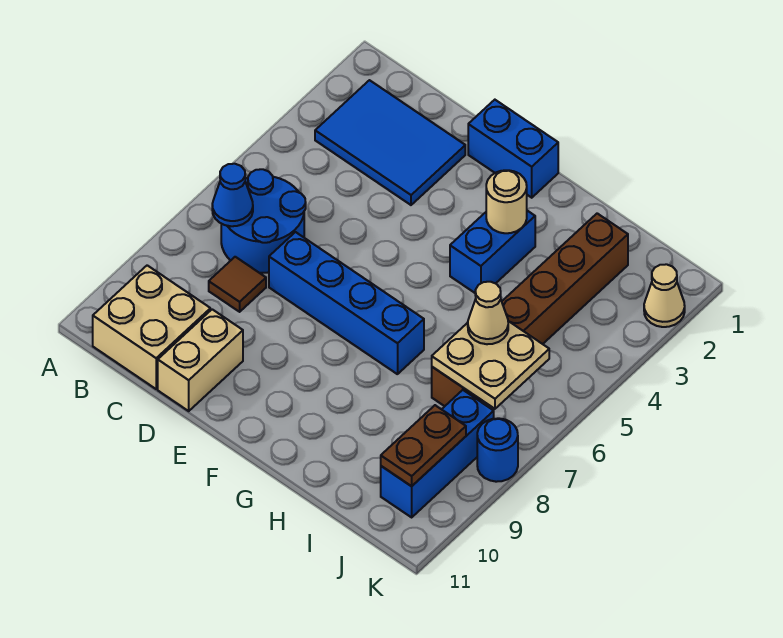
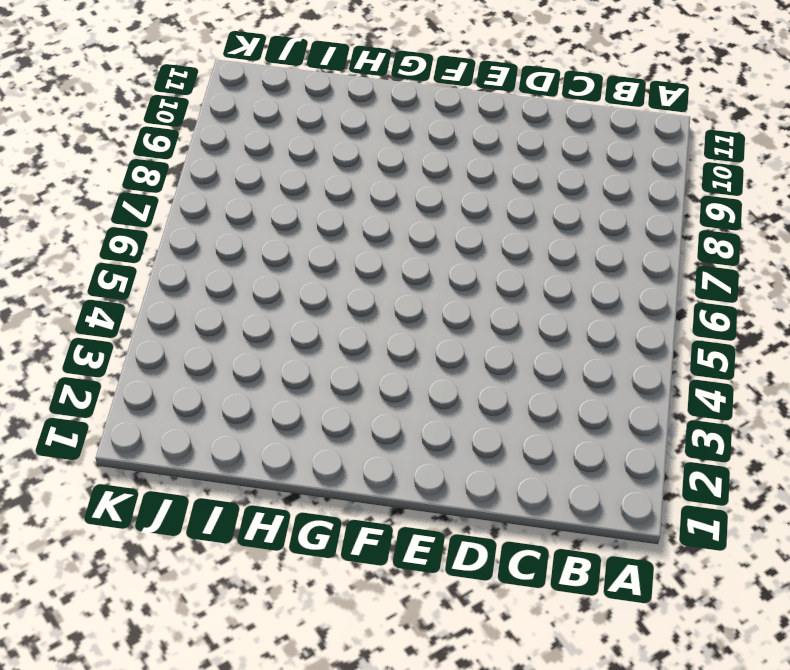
none -> blue tile B2:D3 level 1
none -> blue round brick B6:C7 level 1
none -> tan brick B10:C11 level 1

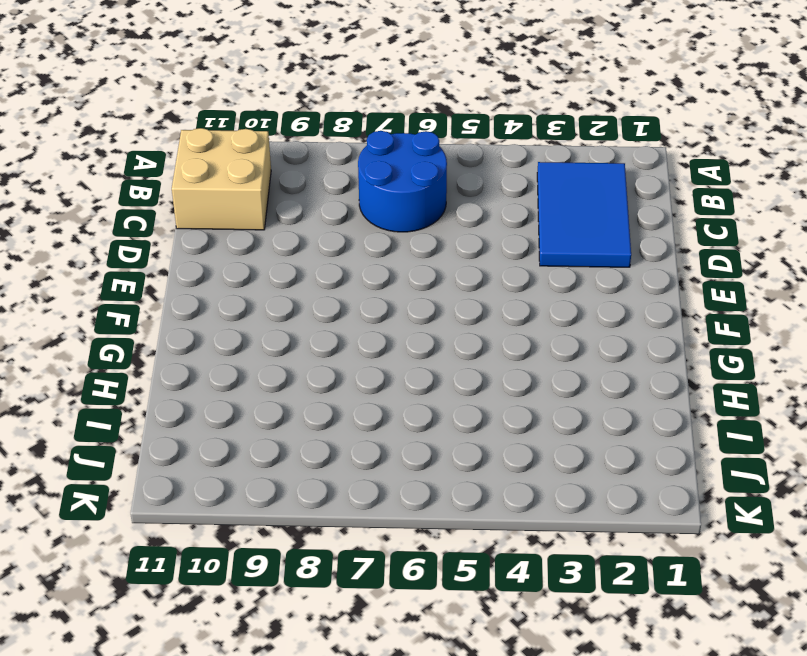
none -> brown tile C8 level 1
none -> blue brick D7:G7 level 1
none -> tan brick D10:D11 level 1

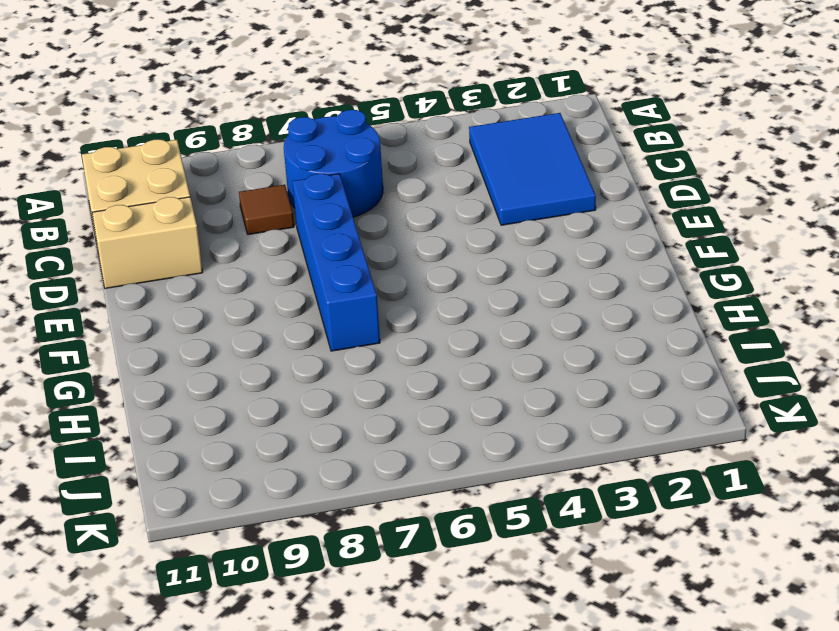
none -> blue brick E1:F1 level 1
none -> blue brick G3:G4 level 1
none -> brown brick I2:I7 level 1

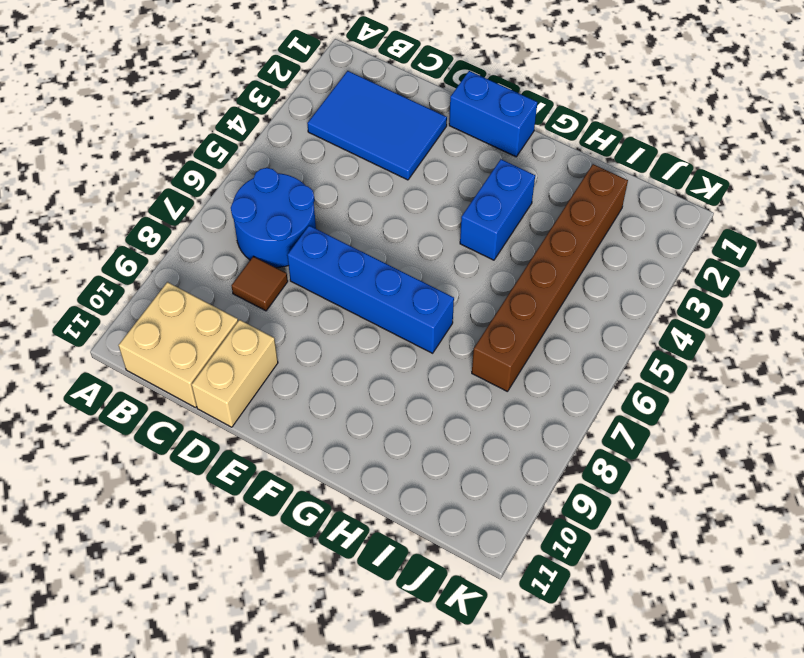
none -> blue brick J8:J10 level 1
none -> tan cone K2 level 1
none -> blue round brick K8 level 1

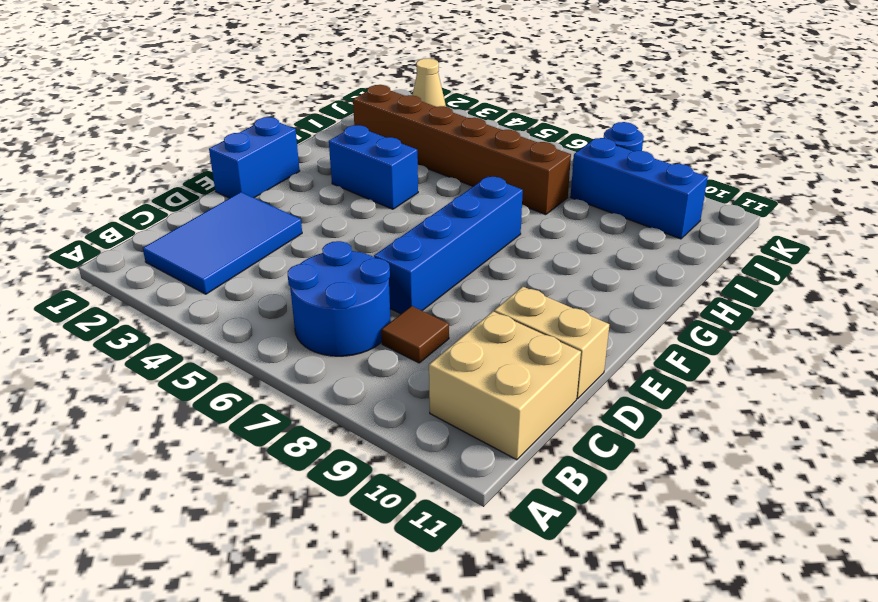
none -> blue cone B7 level 2
none -> tan round brick G3 level 2
none -> tan plate I6:J7 level 2

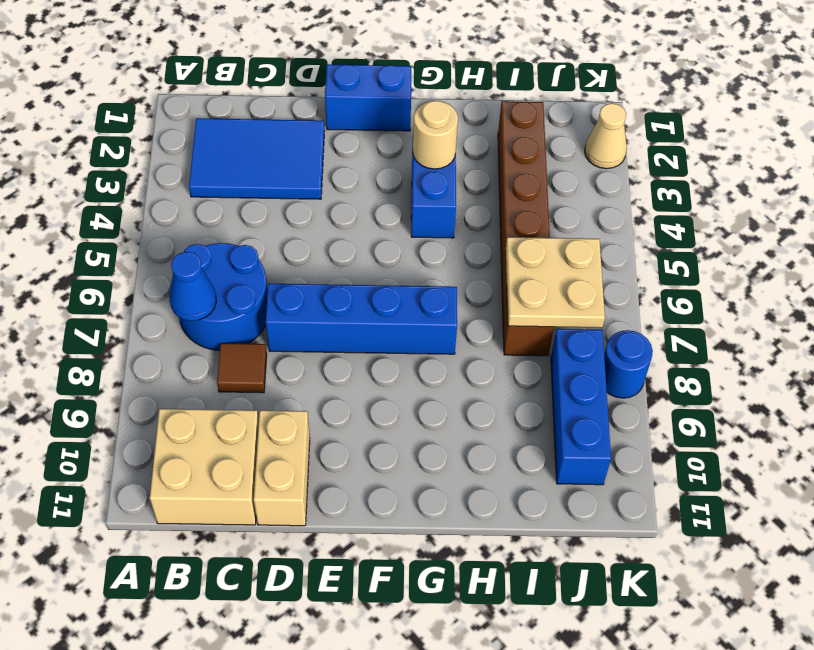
none -> brown plate J9:J10 level 2
none -> tan cone I6 level 3

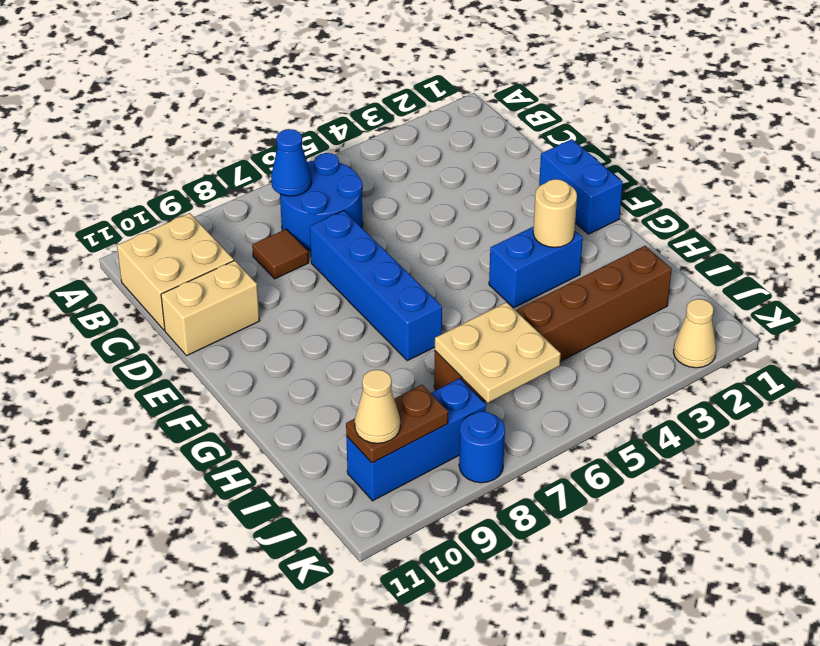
tan cone J10 level 3 -> tan cone I6 level 3
none -> blue tile B2:D3 level 1

